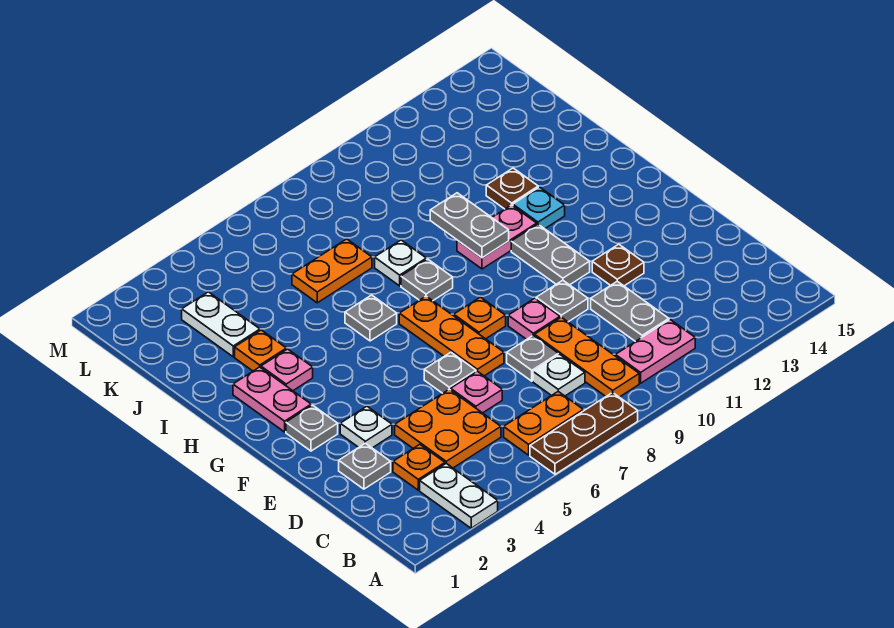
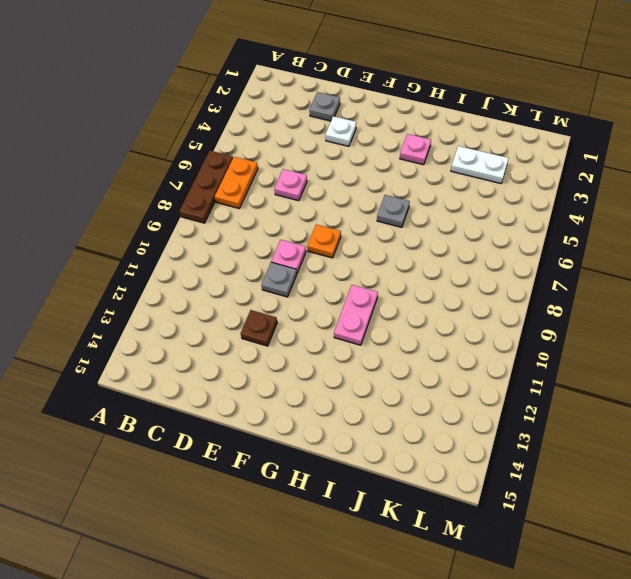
none -> white plate A3:B3 level 1
none -> orange plate B9:D9 level 1
none -> pink plate B10:B11 level 1
none -> orange plate C3 level 1

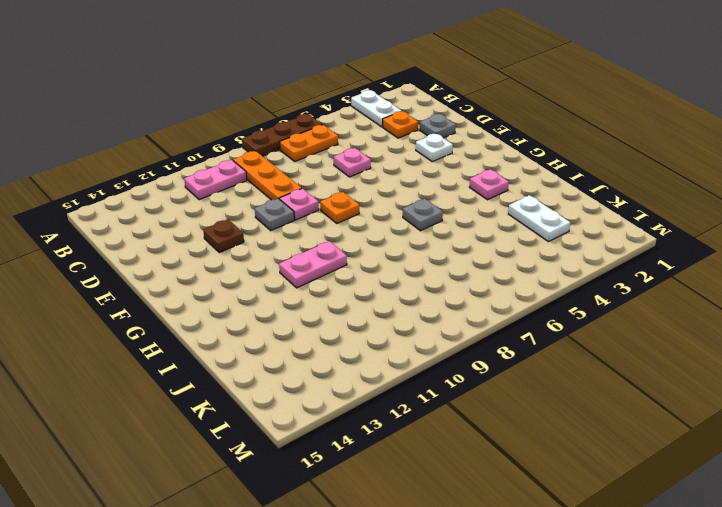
none -> orange plate C4:D5 level 1
none -> white plate C8 level 1
none -> grey plate C11:D11 level 1
none -> grey plate D8 level 1

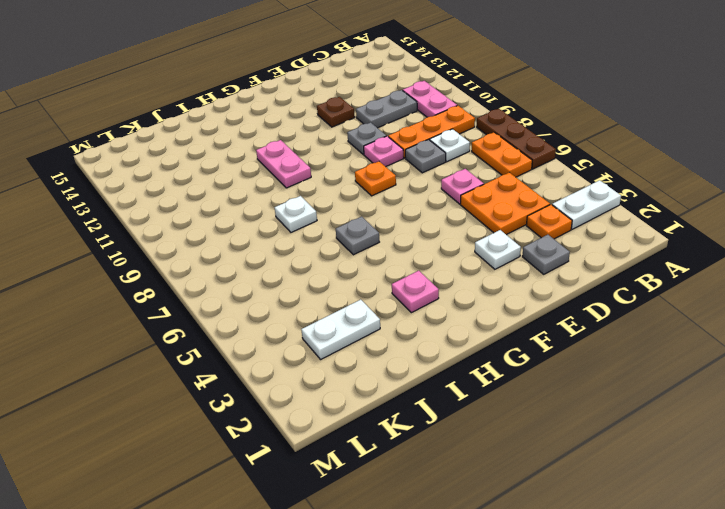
none -> grey plate E6 level 1
none -> orange plate E7:G7 level 1
none -> grey plate F2 level 1
none -> grey plate F11:G11 level 1

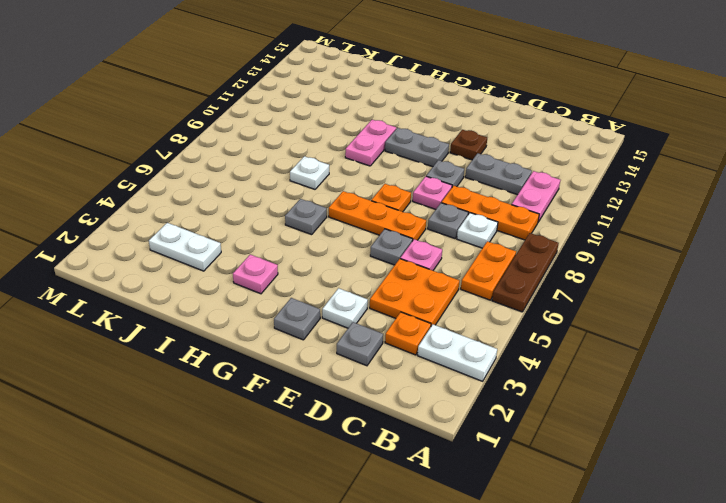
none -> pink plate G2:H2 level 1
none -> grey plate H8 level 1
none -> cyan plate H12 level 1
none -> orange plate I3 level 1

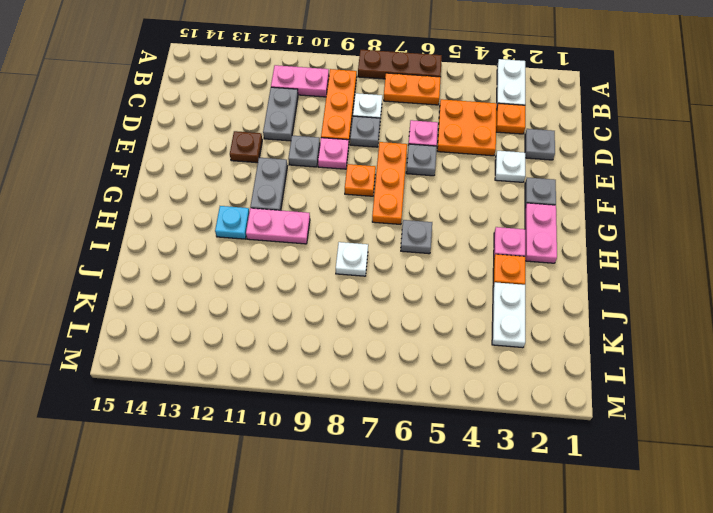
none -> grey plate H8 level 1
none -> brown plate I12 level 1
none -> orange plate J6:J7 level 1
none -> grey plate H10:I10 level 2

